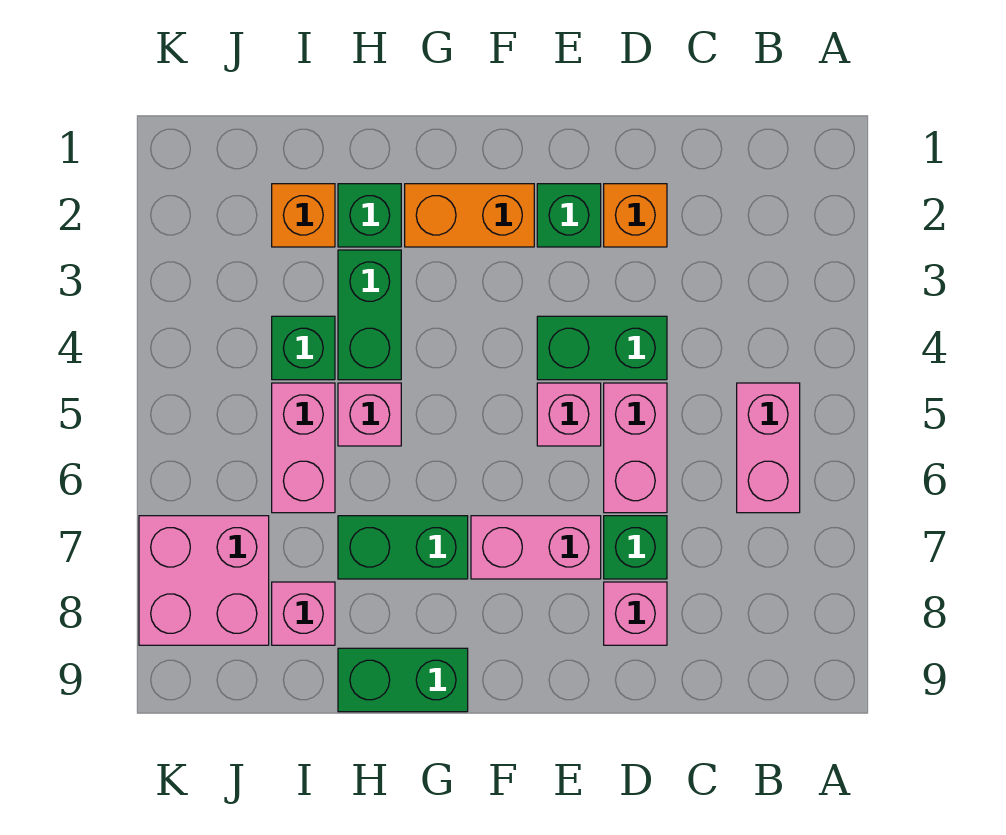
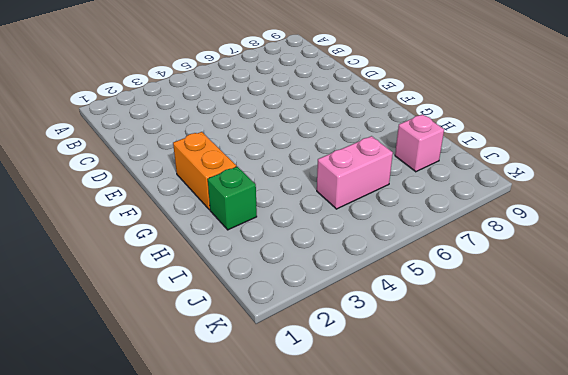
none -> pink brick B5:B6 level 1
none -> orange brick D2 level 1
none -> green brick D4:E4 level 1

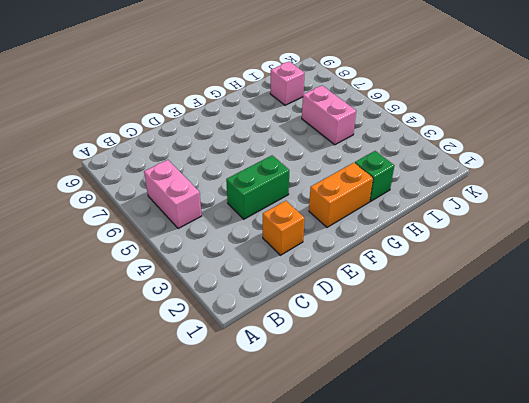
none -> pink brick D5:D6 level 1
none -> green brick D7 level 1
none -> pink brick D8 level 1

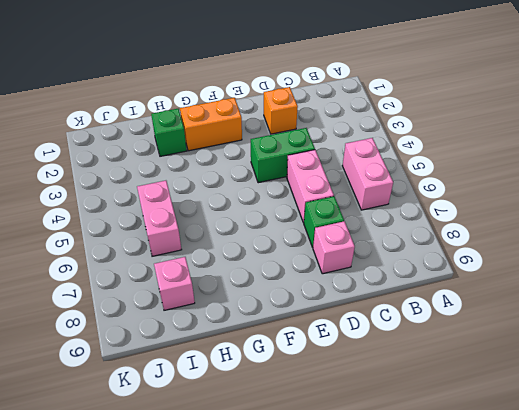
none -> green brick E2 level 1
none -> pink brick E5 level 1
none -> pink brick E7:F7 level 1

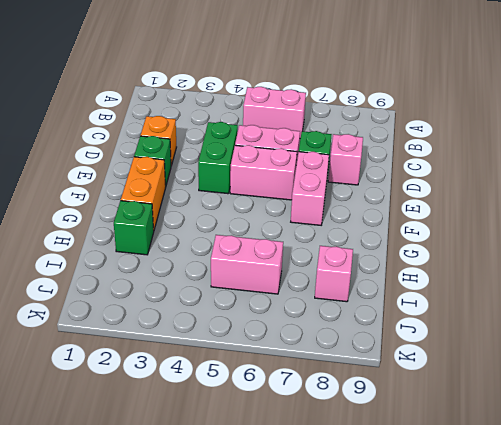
pink brick E5:E6 level 1 -> pink brick E5 level 1
none -> green brick G7:H7 level 1
none -> green brick G9:H9 level 1
none -> green brick H3:H4 level 1

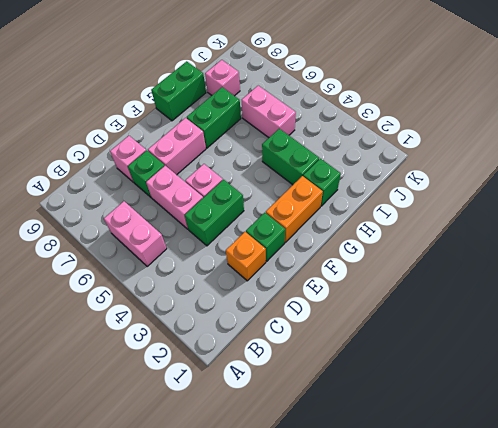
none -> pink brick H5 level 1
none -> orange brick I2 level 1
none -> green brick I4 level 1

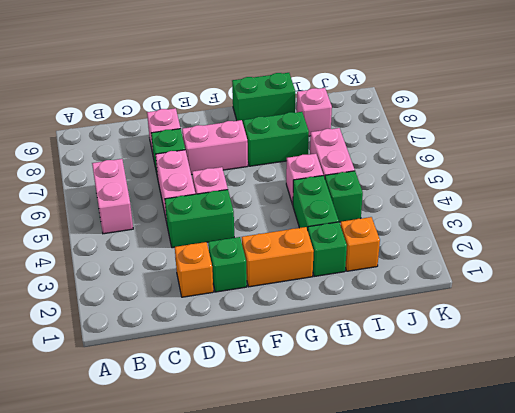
none -> pink brick J7:K8 level 1

